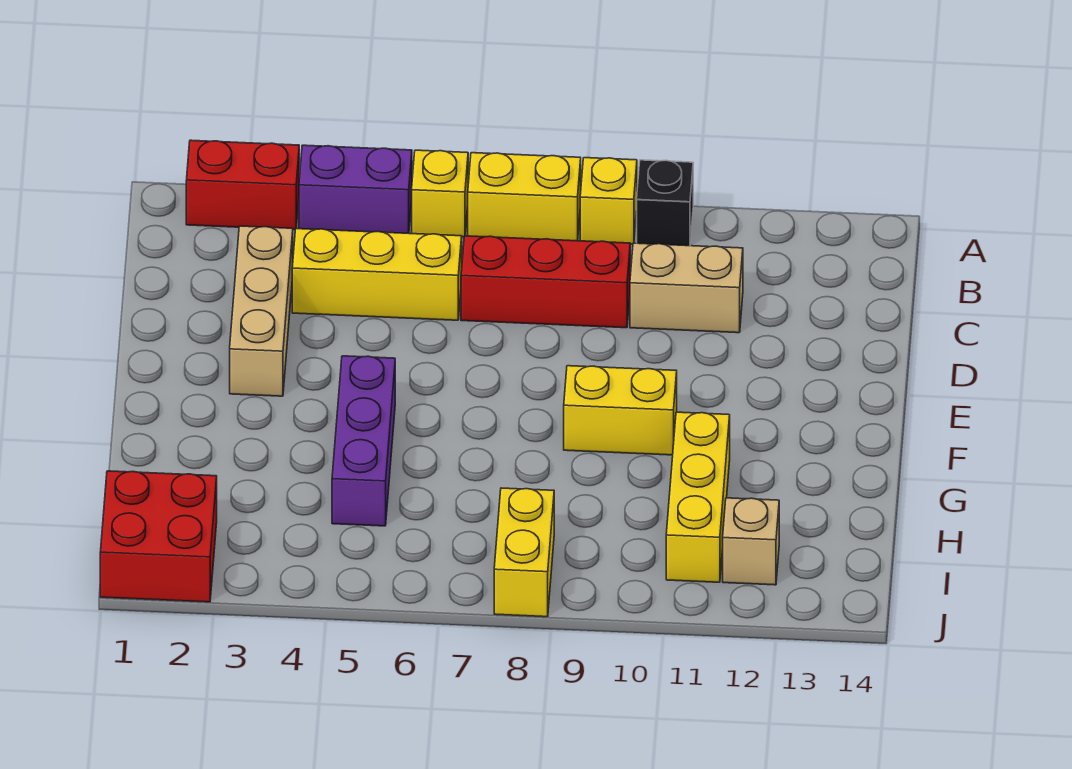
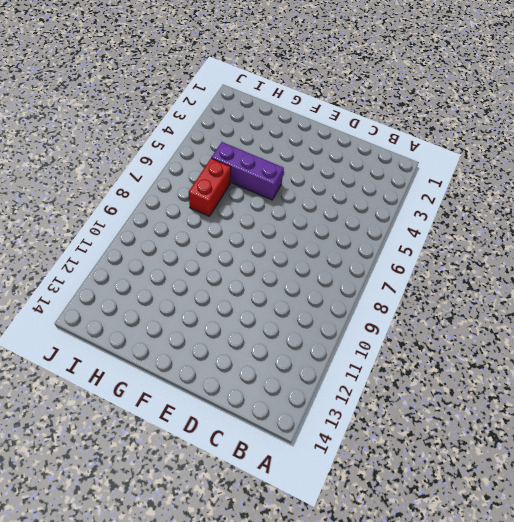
red brick H6:H7 level 1 -> red brick A2:A3 level 1
none -> purple brick A4:A5 level 1
none -> yellow brick A6 level 1
none -> yellow brick A7:A8 level 1

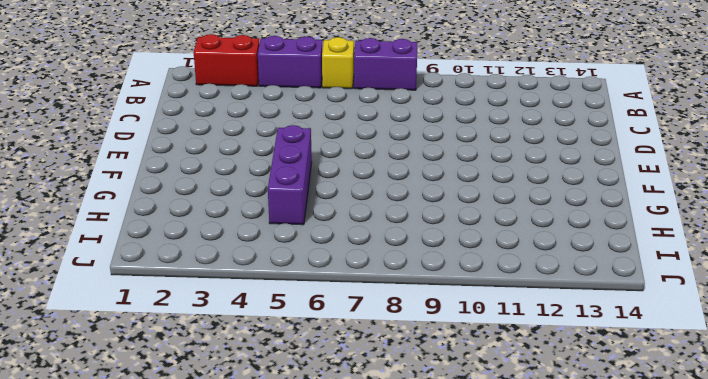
purple brick A7:A8 level 1 -> yellow brick A7:A8 level 1
none -> yellow brick A9 level 1
none -> black brick A10 level 1
none -> tan brick C3:E3 level 1

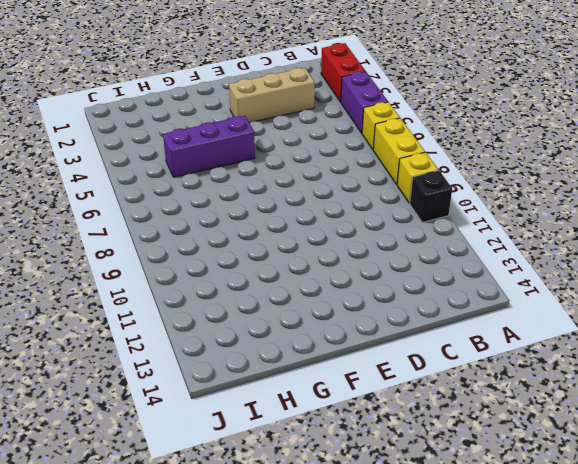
none -> yellow brick C4:C6 level 1
none -> red brick C7:C9 level 1
none -> tan brick C10:C11 level 1

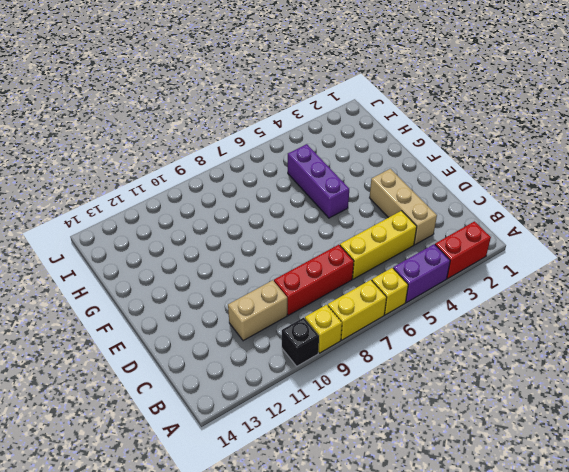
none -> yellow brick F9:F10 level 1
none -> yellow brick G11:I11 level 1
none -> red brick I1:J2 level 1

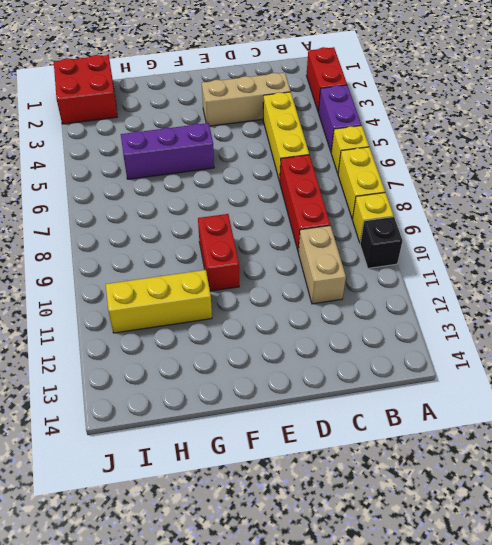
red brick F9:F10 level 1 -> yellow brick F9:F10 level 1
none -> yellow brick I8:J8 level 1
none -> tan brick I12 level 1

